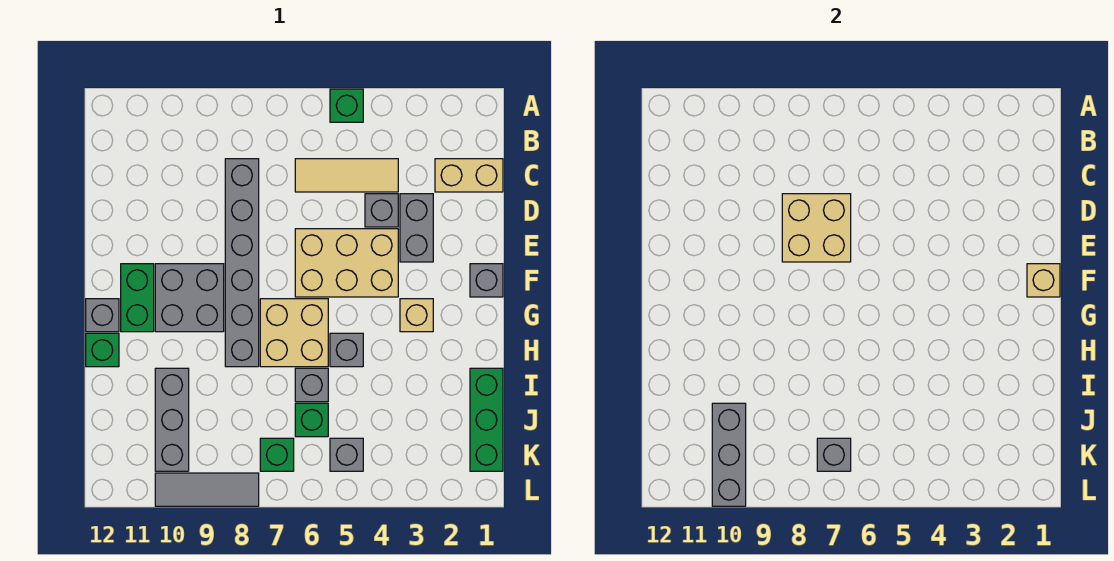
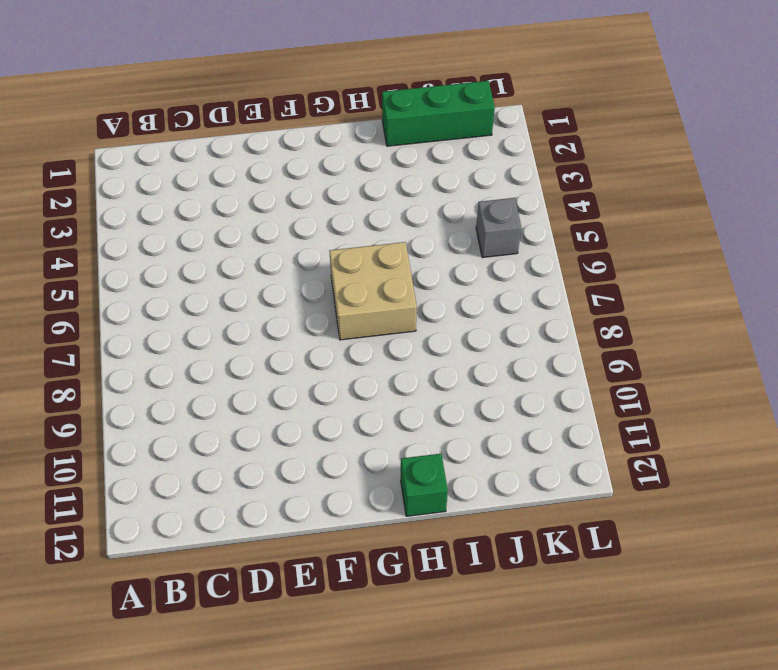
none -> green brick A5 level 1
none -> tan brick C1:C2 level 1
none -> tan tile C4:C6 level 1

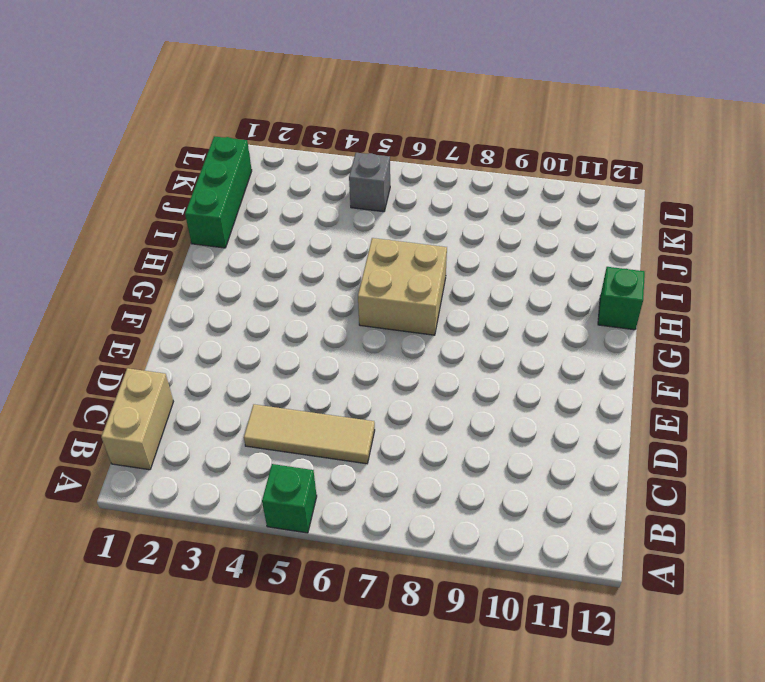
tan brick B1:C1 level 1 -> tan brick C1:C2 level 1
none -> grey brick C8:H8 level 1
none -> grey brick D3:E3 level 1
none -> grey brick D4 level 1

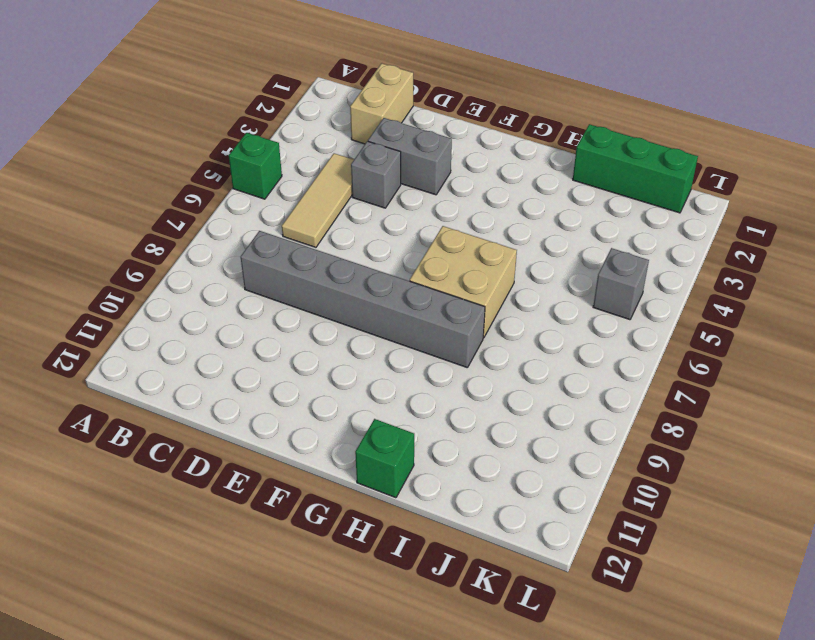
none -> tan brick E4:F6 level 1
none -> grey brick F1 level 1
none -> grey brick F9:G10 level 1

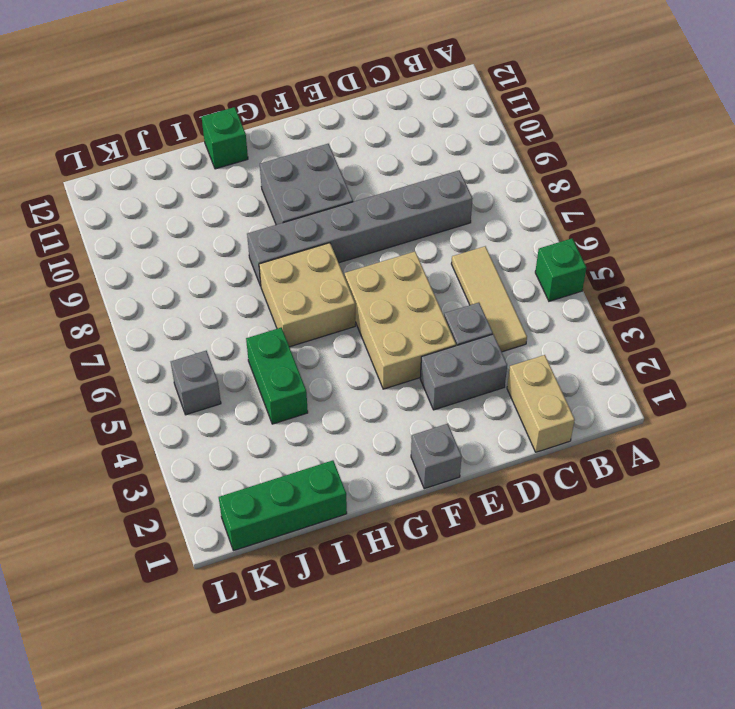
green brick I4:I5 level 1 -> green brick F11:G11 level 1
none -> tan brick G3 level 1
none -> grey brick G12 level 1
none -> grey brick H5 level 1

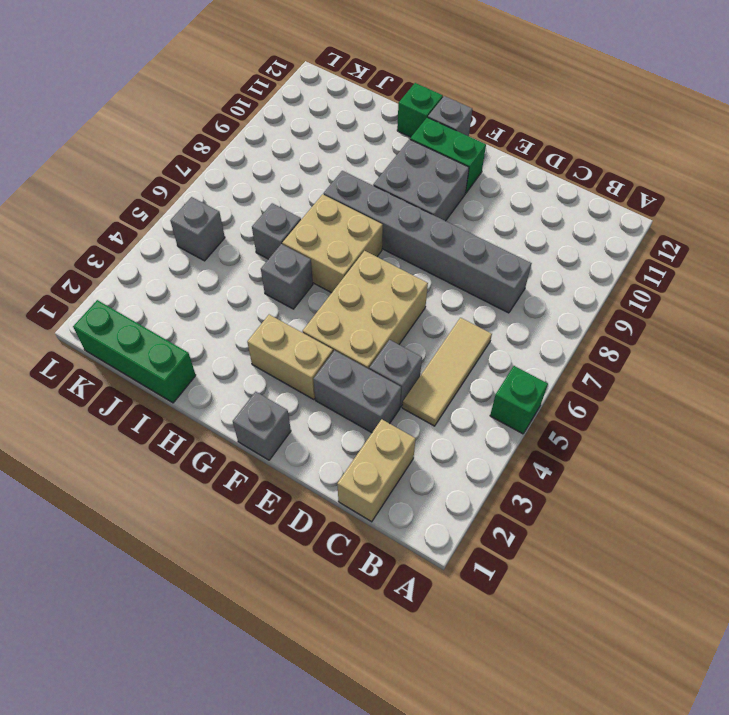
tan brick F3:G3 level 1 -> tan brick G3 level 1
none -> grey brick I10:K10 level 1
none -> green brick J6 level 1
none -> green brick K7 level 1

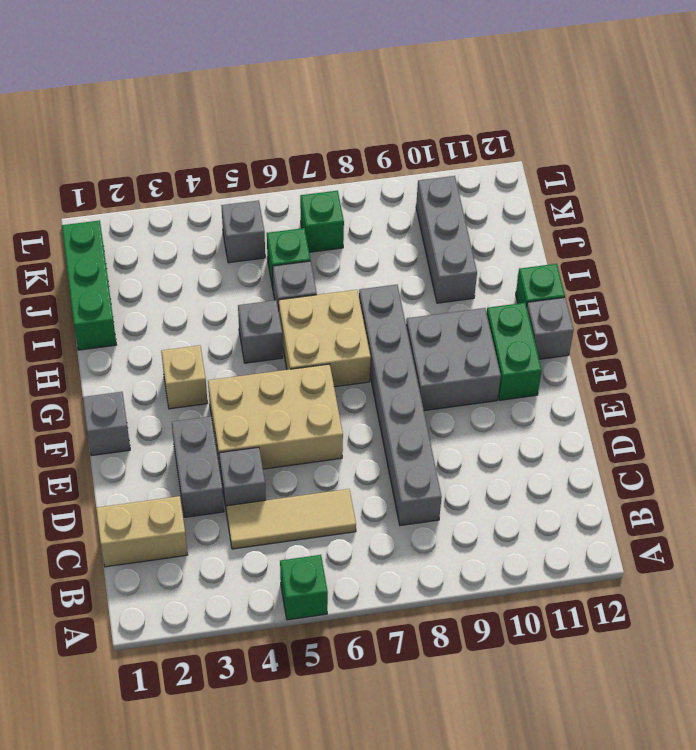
none -> grey tile L8:L10 level 1
none -> tan brick D7:E8 level 2
none -> tan brick F1 level 2

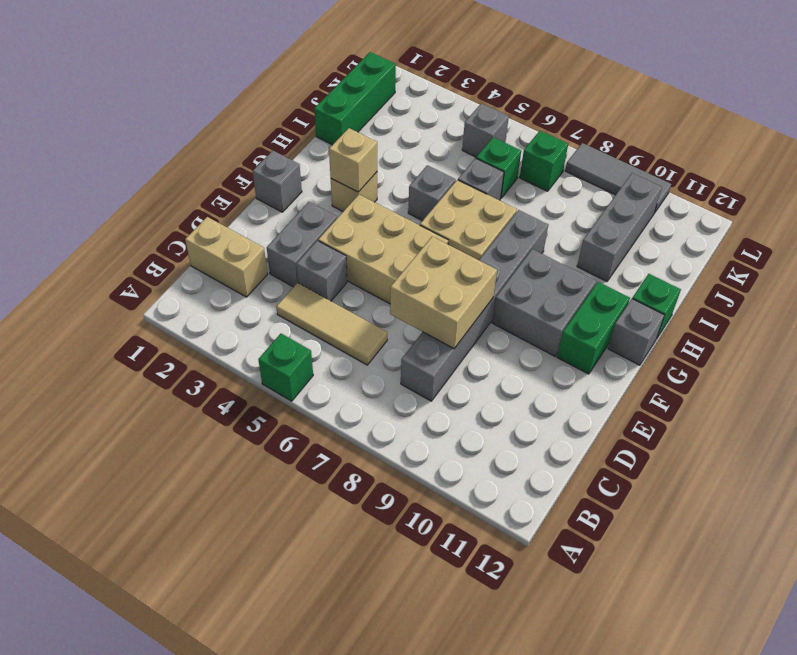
tan brick G3 level 2 -> tan brick F1 level 2
none -> grey brick J10:L10 level 2
none -> grey brick K7 level 2

